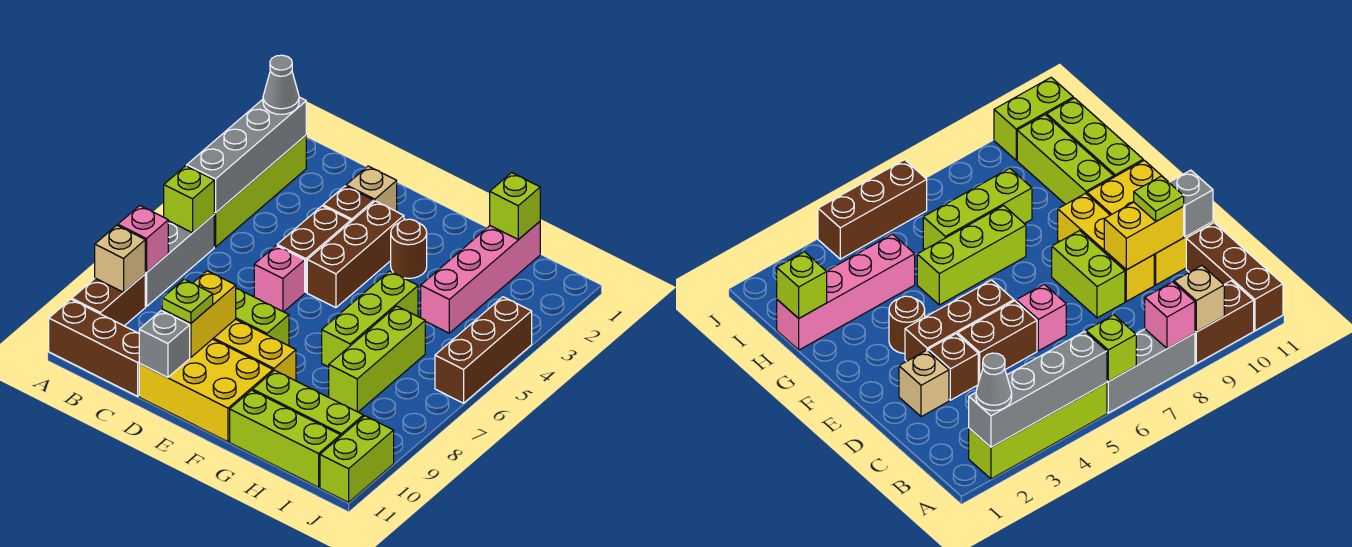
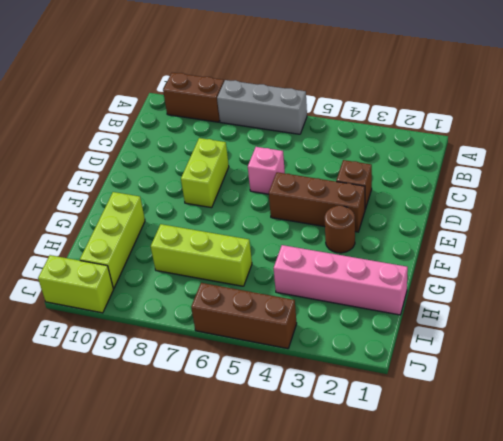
none -> lime brick A2:A5 level 1
none -> brown brick A11:C11 level 1
none -> tan brick D2 level 1

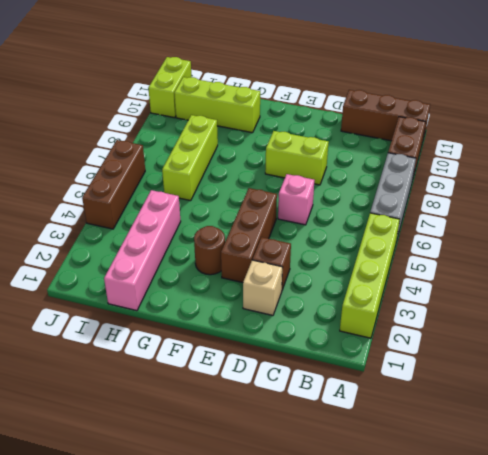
none -> brown brick D4:D5 level 1
none -> yellow brick D9:F9 level 1
none -> yellow brick D10:F11 level 1

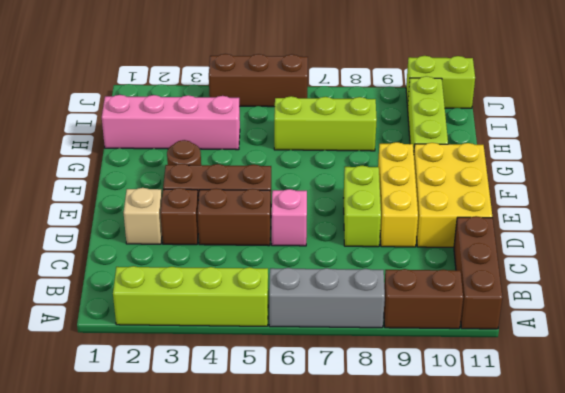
none -> lime brick G5:G7 level 1
none -> lime brick G11:I11 level 1
none -> grey brick A2:A5 level 2

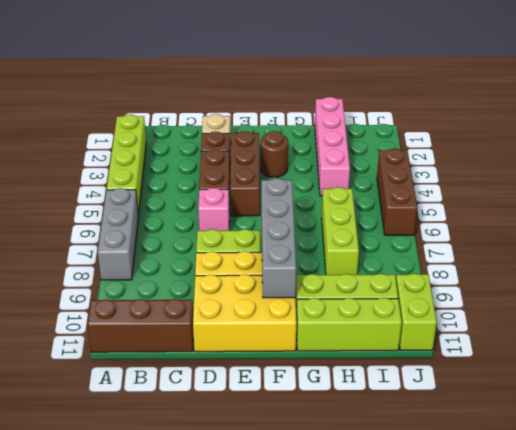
grey brick F7:F10 level 2 -> grey brick A2:A5 level 2
none -> brown brick A9:A10 level 1
none -> lime brick G5:G7 level 1
none -> lime brick A6 level 2

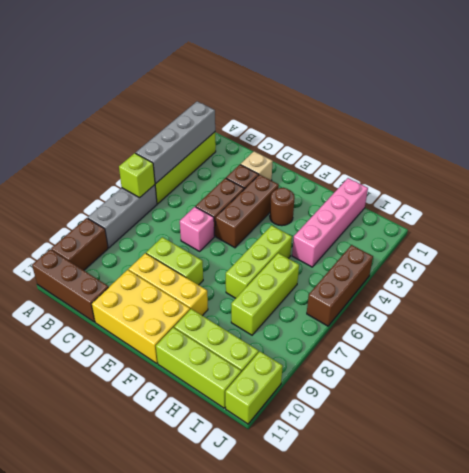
none -> pink brick A8 level 2
none -> tan brick A9 level 2
none -> yellow brick D9:D10 level 2

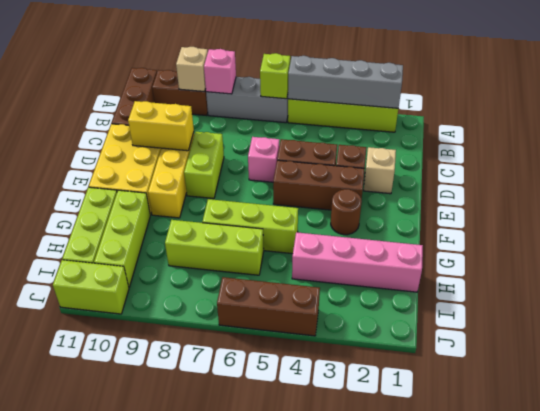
none -> grey brick D11 level 2
none -> lime brick H1 level 2
none -> grey cone A2 level 3

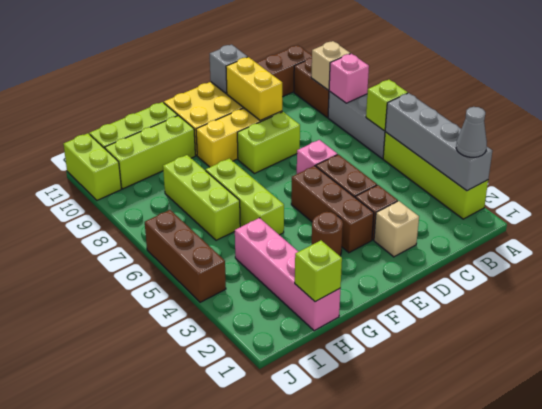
none -> lime plate D10 level 3

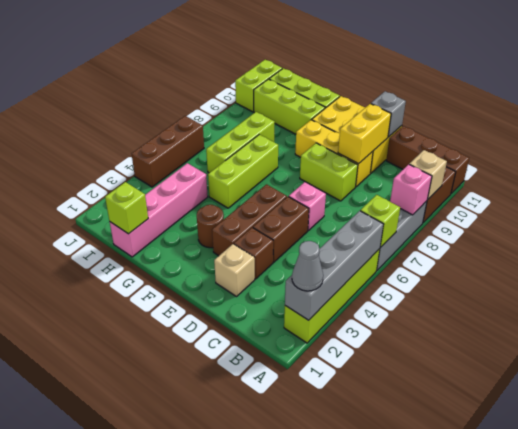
none -> lime plate D10 level 3

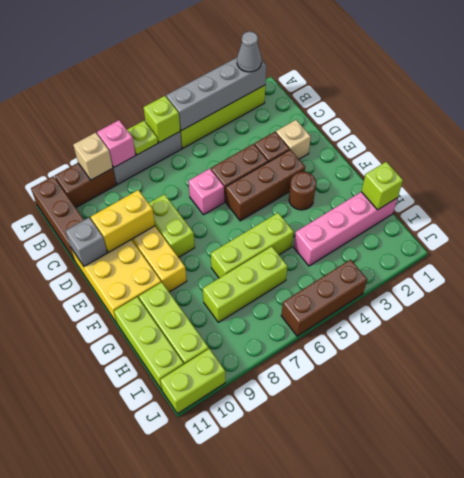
lime plate A7 level 2 -> lime plate D10 level 3

